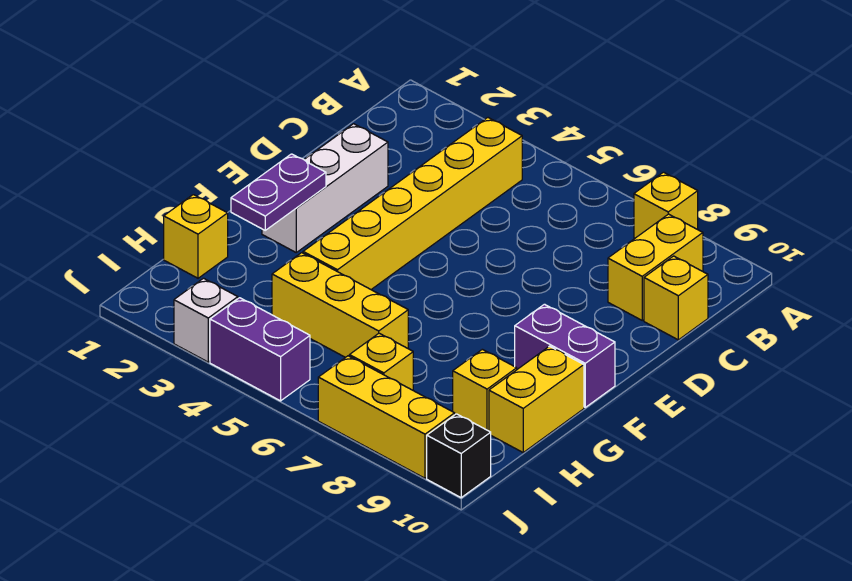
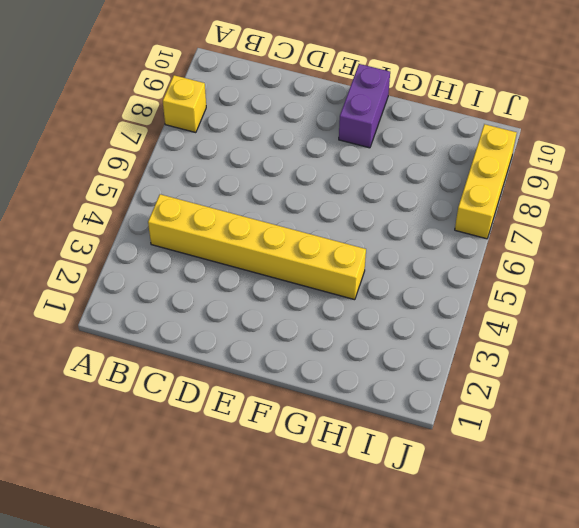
none -> yellow brick B9:C9 level 1
none -> yellow brick C10 level 1
none -> white brick D2:F2 level 1

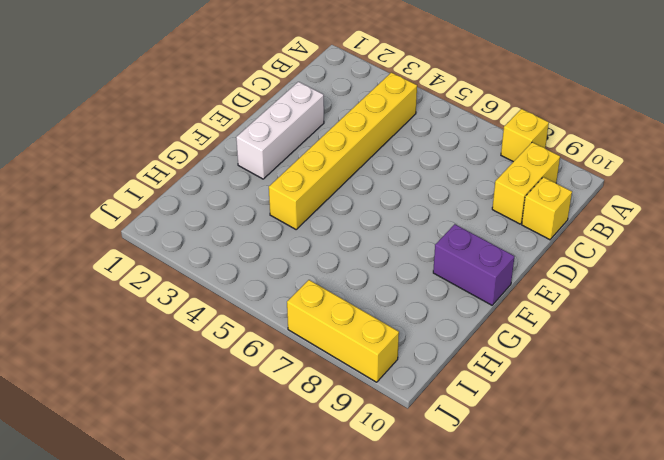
none -> yellow brick G10:H10 level 1
none -> yellow brick H1 level 1
none -> yellow brick H4:H6 level 1

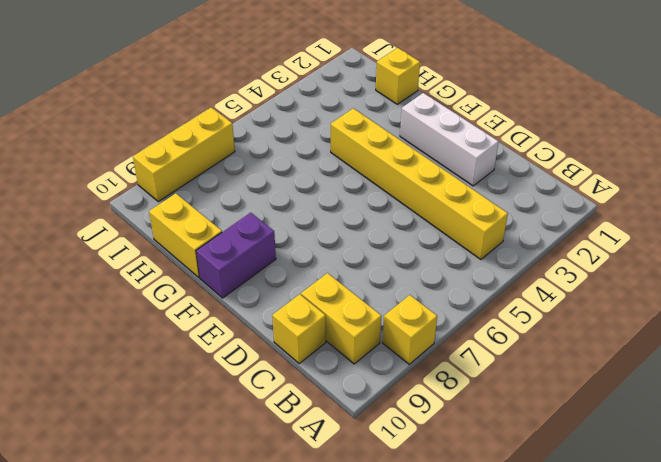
none -> yellow brick H4:H6 level 1
none -> yellow brick H9 level 1
none -> yellow brick I7 level 1

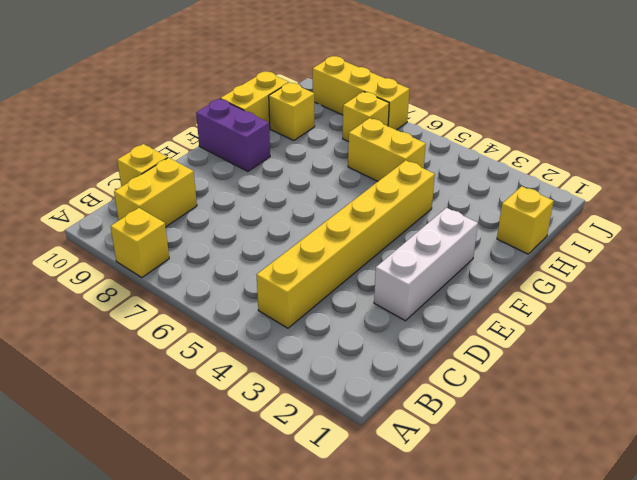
yellow brick H5:H6 level 1 -> yellow brick H4:H6 level 1
none -> white brick J3 level 1
none -> purple brick J4:J5 level 1
none -> black brick J10 level 1

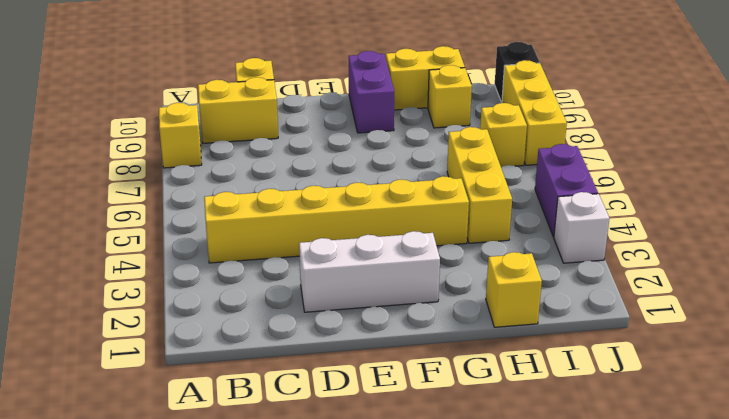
none -> purple plate F2:G2 level 2

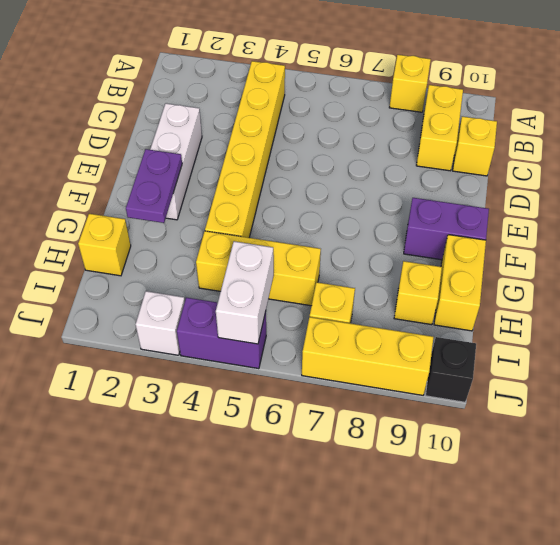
white brick I5:J5 level 2 -> none

